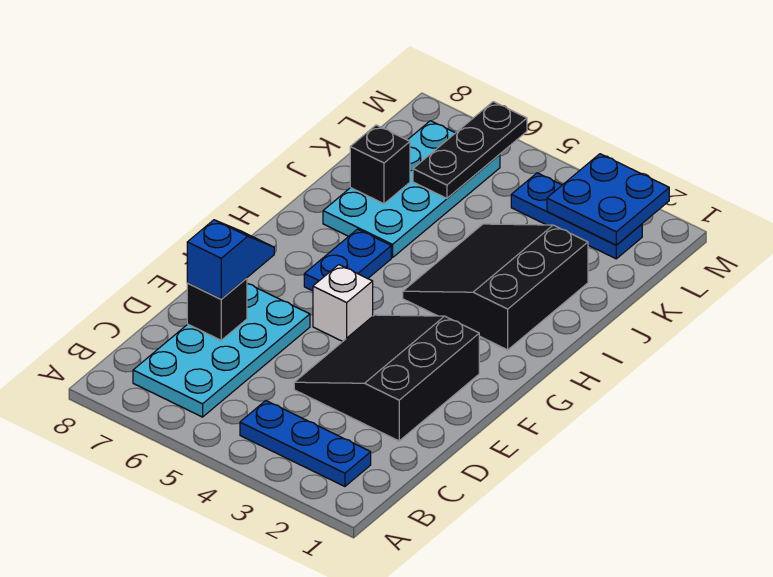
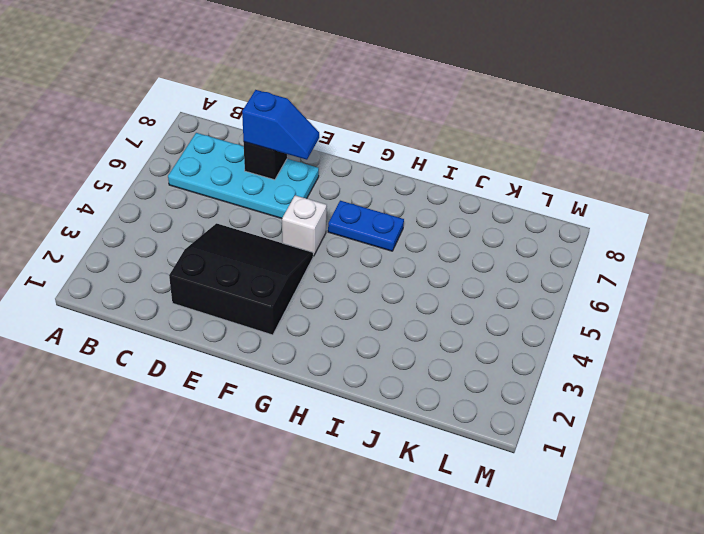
none -> blue plate B2:B4 level 1
none -> black slope H2:J4 level 1 top 2
none -> cyan plate I6:L7 level 1

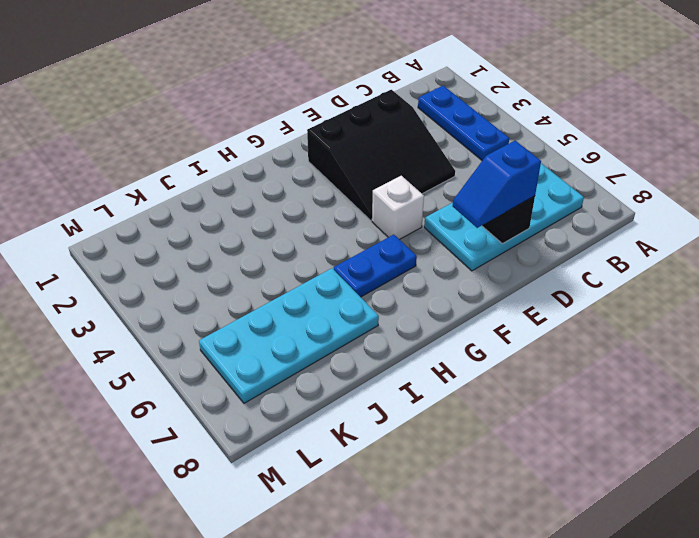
none -> black slope H2:J4 level 1 top 2
none -> blue plate L2:L4 level 1
none -> black brick J7 level 2

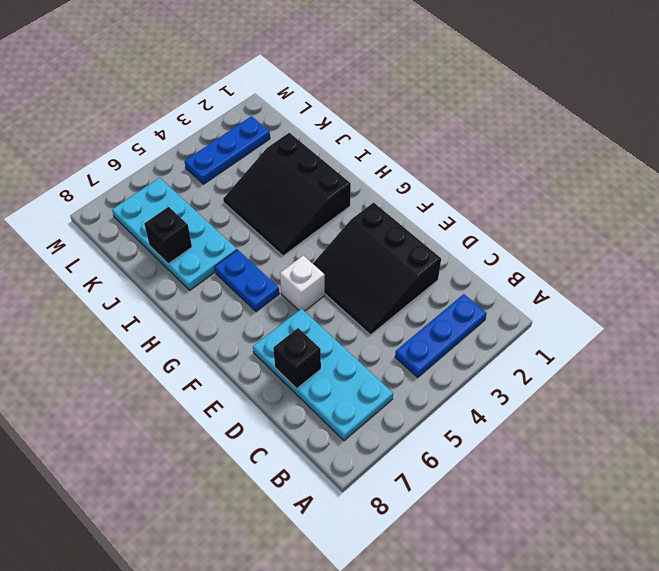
none -> black plate K6:M6 level 2
none -> blue plate L2:M3 level 2
none -> blue slope D7:E7 level 3 top D

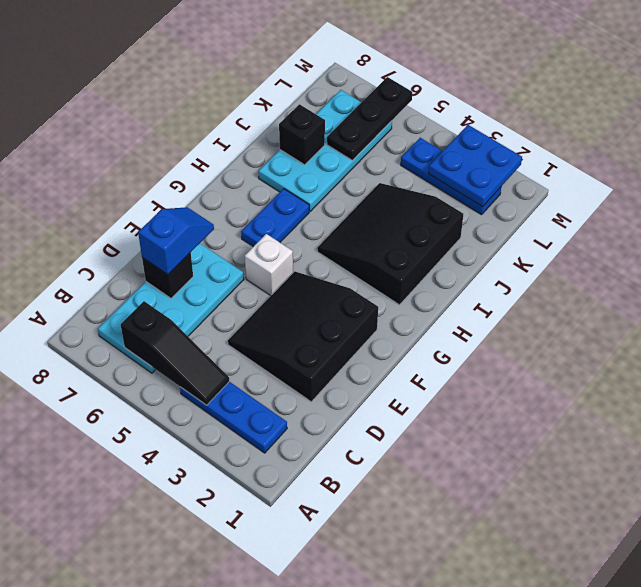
black slope B4:B6 level 2 top 6 -> none

